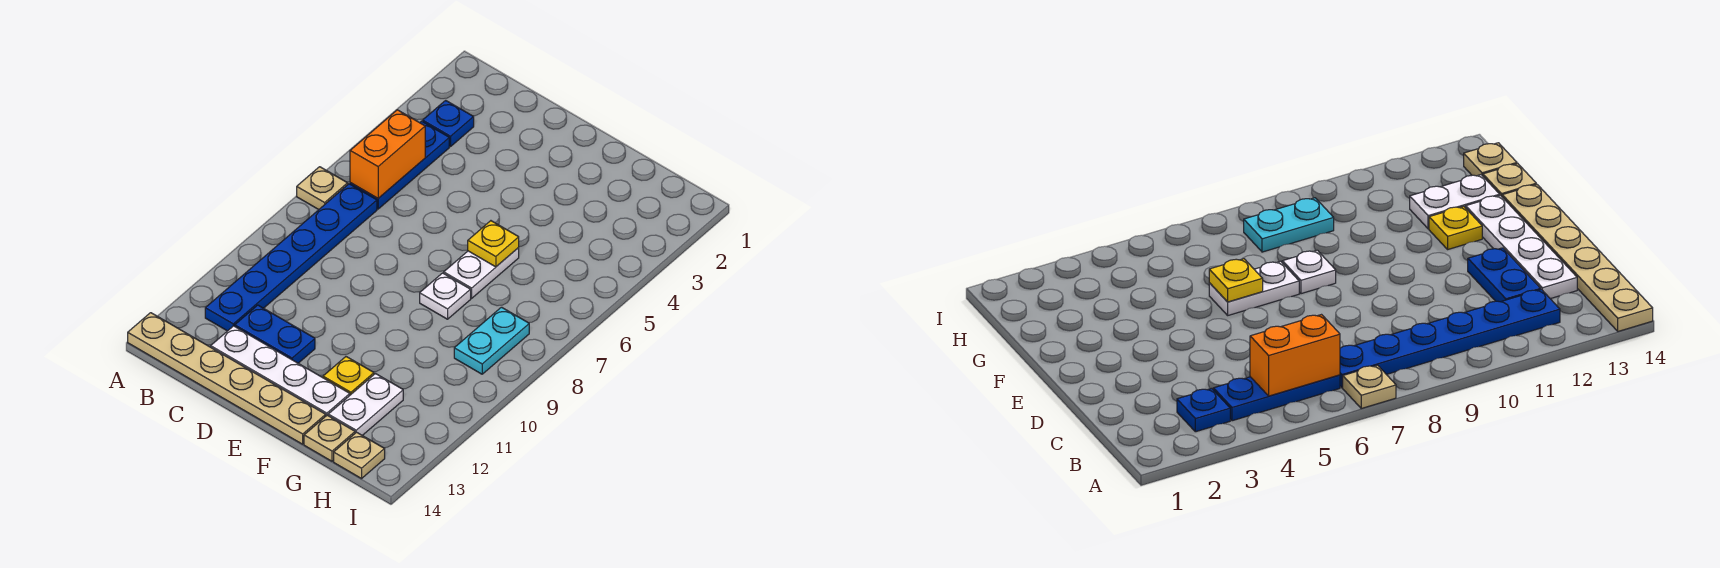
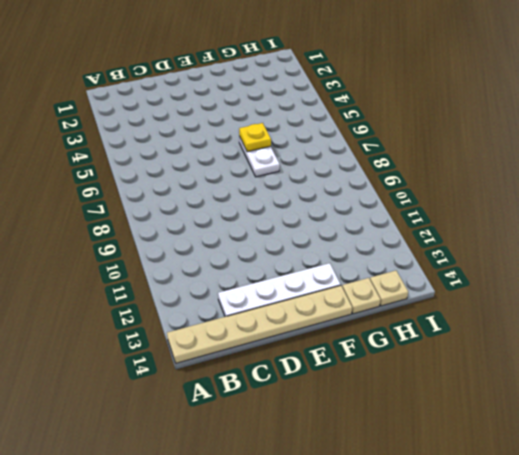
none -> tan plate A7 level 1
none -> blue plate B3 level 1
none -> blue plate B4:B6 level 1

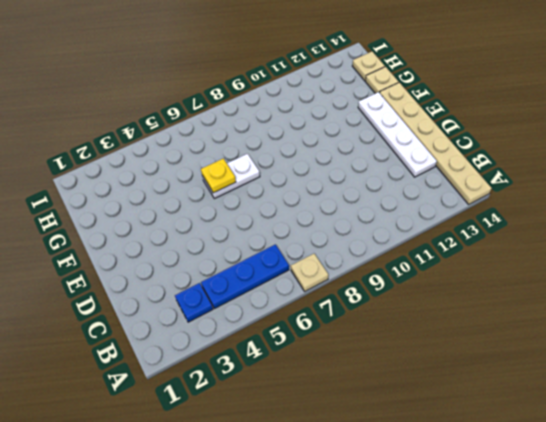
none -> blue plate B7:B12 level 1
none -> blue plate C12:D12 level 1
none -> white plate F8 level 1

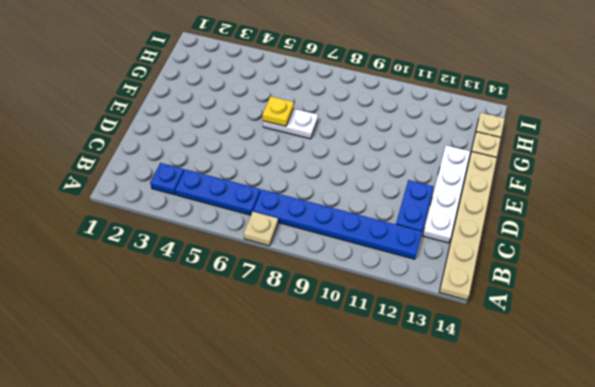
none -> white plate F8 level 1
none -> yellow plate F12 level 1
none -> white plate G12:G13 level 1

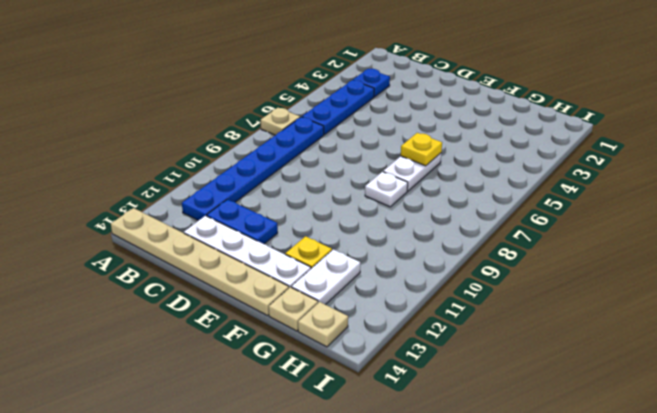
none -> cyan plate H8:H9 level 1
none -> orange brick B5:B6 level 2

